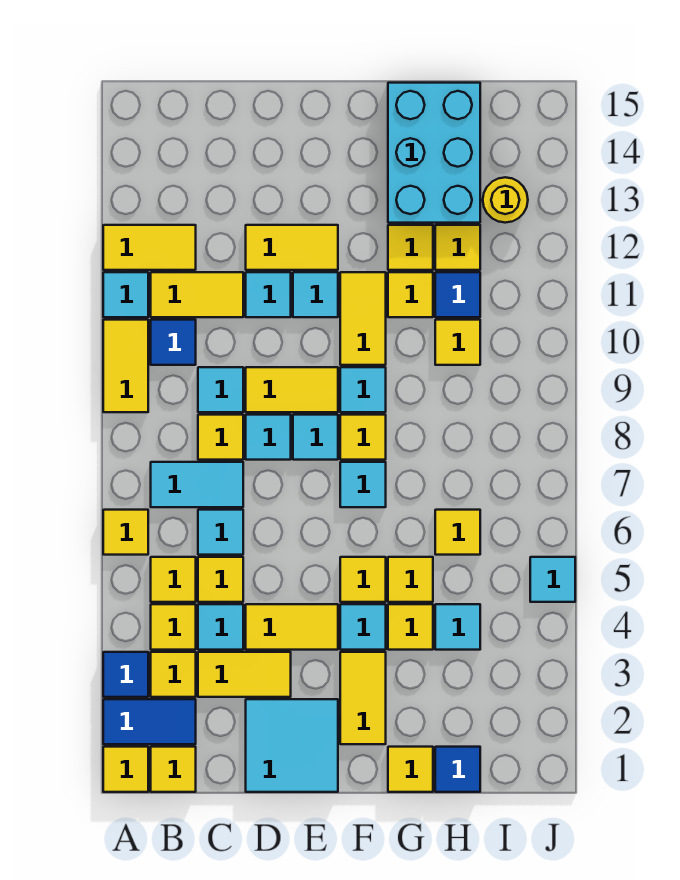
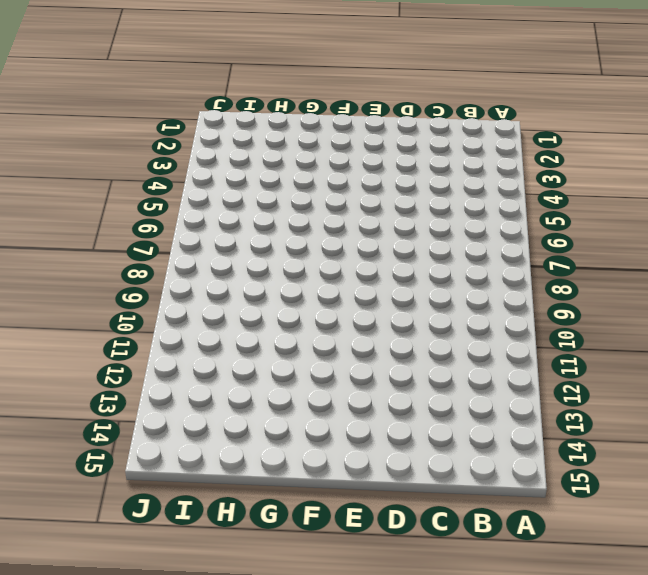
none -> yellow tile A1 level 1
none -> blue tile A2:B2 level 1
none -> blue tile A3 level 1
none -> yellow tile A6 level 1

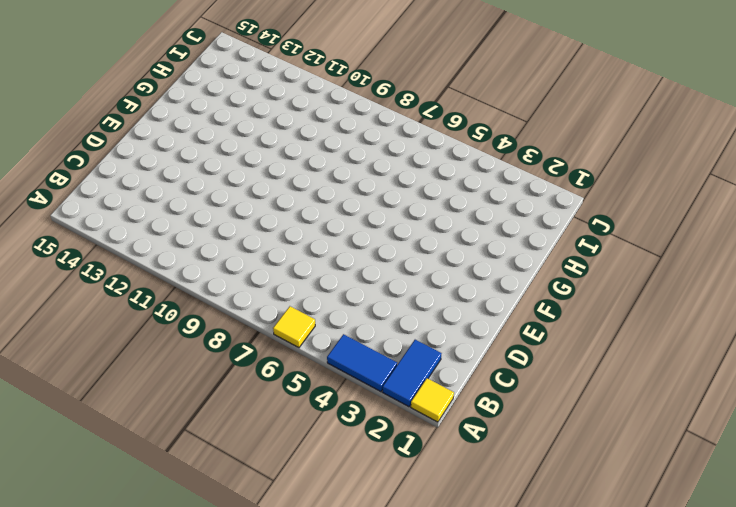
blue tile A3:A4 level 1 -> blue tile A3 level 1
none -> yellow tile A9:A10 level 1
none -> cyan tile A11 level 1
none -> yellow tile A12:B12 level 1
none -> yellow tile B1 level 1

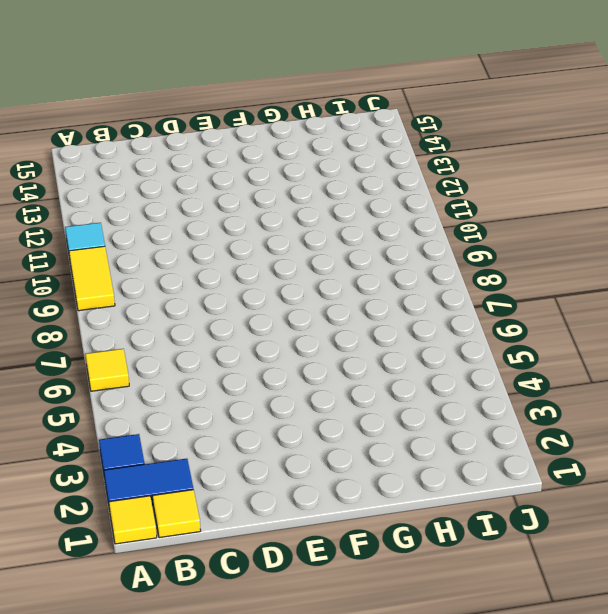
none -> yellow tile A12:B12 level 1
none -> yellow tile B3 level 1
none -> yellow tile B4 level 1
none -> yellow tile B5 level 1

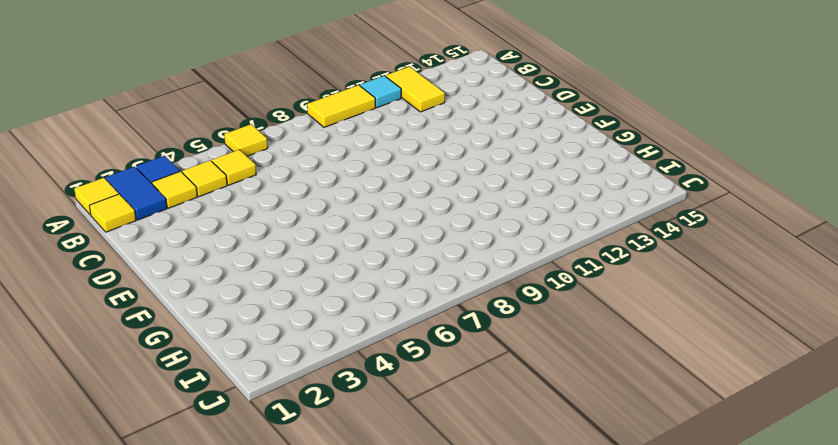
none -> cyan tile B7:C7 level 1
none -> blue tile B10 level 1
none -> yellow tile B11:C11 level 1
none -> yellow tile C3:D3 level 1

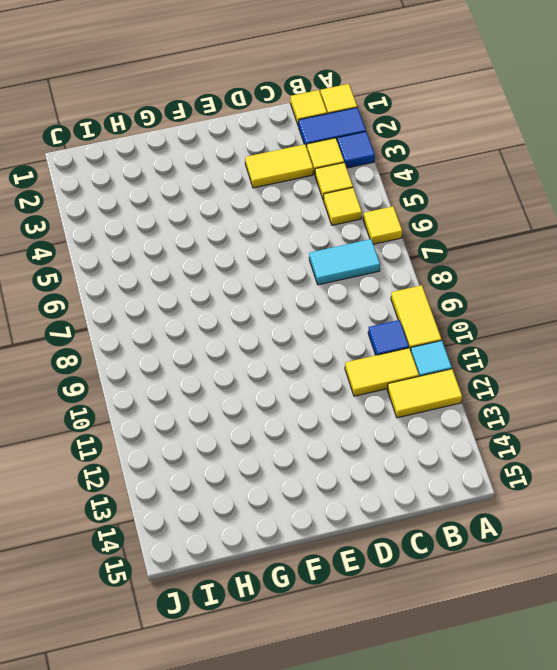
none -> cyan tile C4 level 1
none -> yellow tile C5 level 1
none -> cyan tile C6 level 1
none -> yellow tile C8 level 1

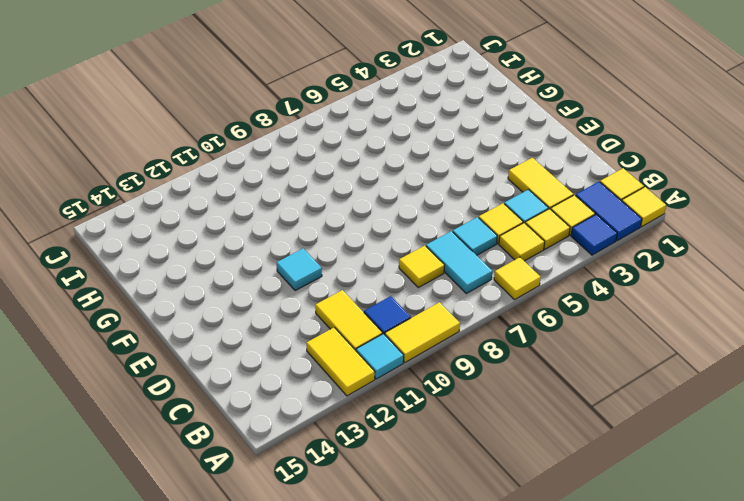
none -> cyan tile C9 level 1
none -> cyan tile D1:E2 level 1
none -> yellow tile D4:E4 level 1
none -> cyan tile D8 level 1

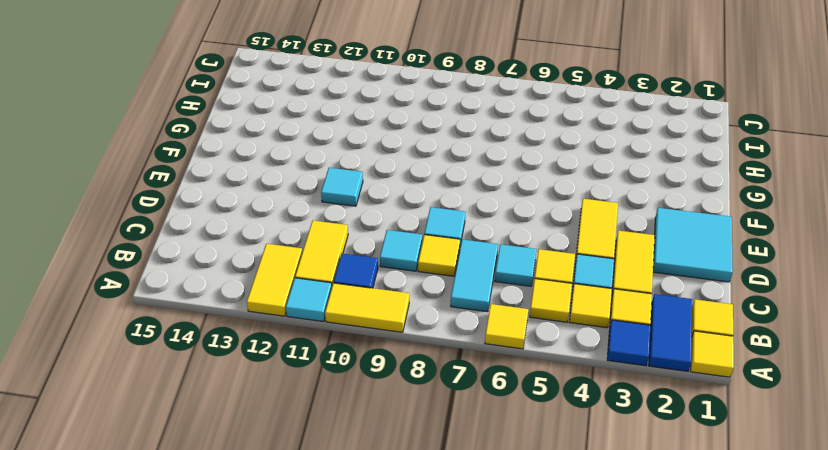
none -> yellow tile D9:E9 level 1
none -> cyan tile D11 level 1
none -> yellow tile D12:E12 level 1
none -> cyan tile E8 level 1

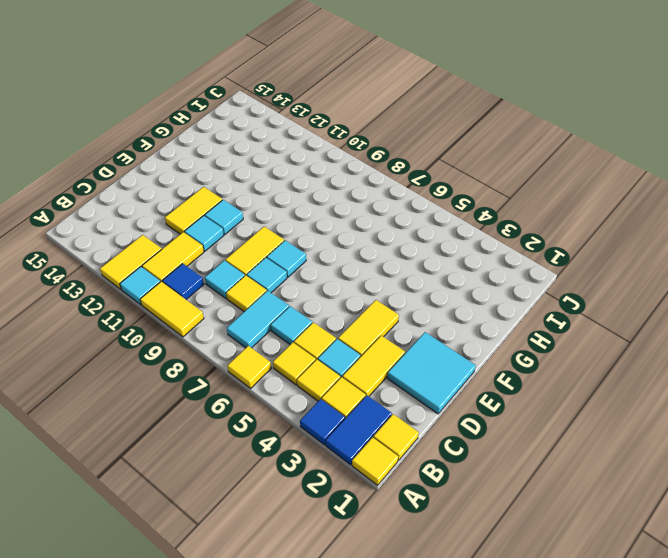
none -> yellow tile F2:F3 level 1
none -> cyan tile F4 level 1
none -> yellow tile F5 level 1
none -> cyan tile F7 level 1

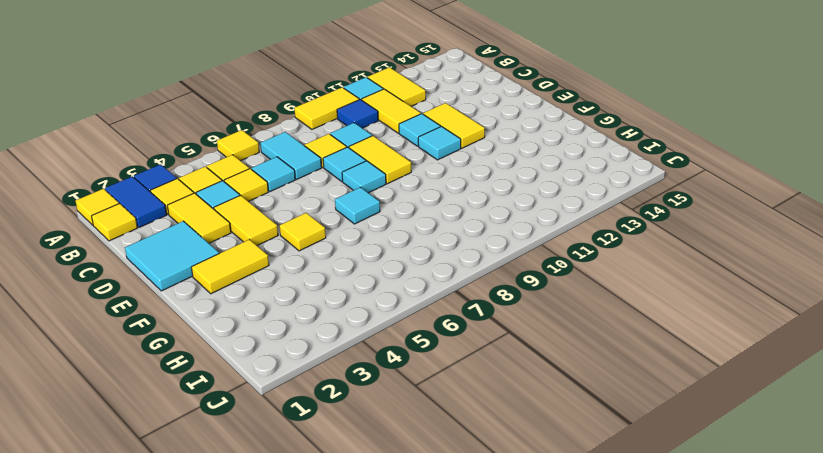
none -> cyan tile F4 level 1
none -> yellow tile F8 level 1
none -> cyan tile F9 level 1
none -> yellow tile F10:F11 level 1

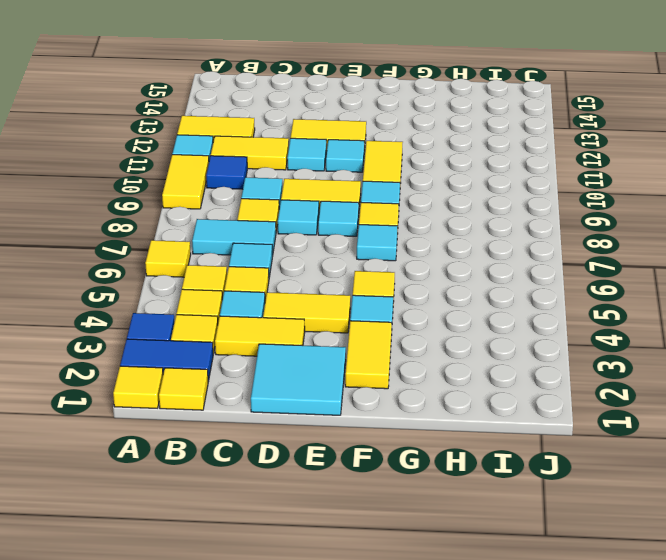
none -> yellow tile G1 level 1
none -> yellow tile G4 level 1
none -> yellow tile G5 level 1
none -> yellow tile G11 level 1

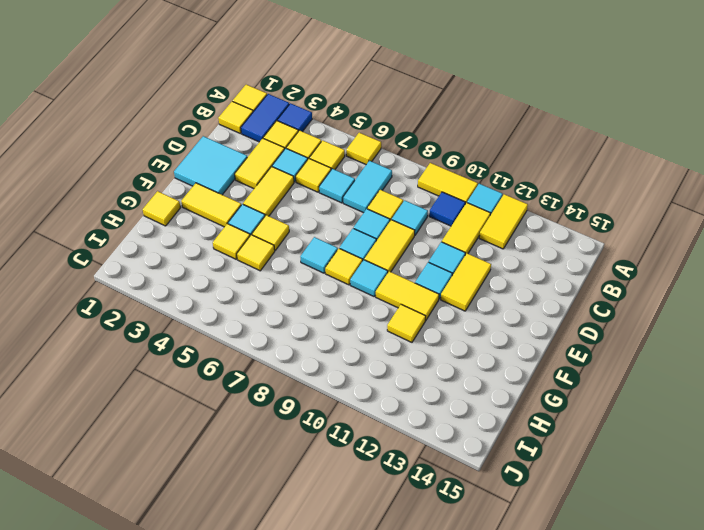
none -> yellow tile G12 level 1
none -> cyan brick G13:H15 level 1
none -> blue tile H1 level 1
none -> cyan tile H4 level 1

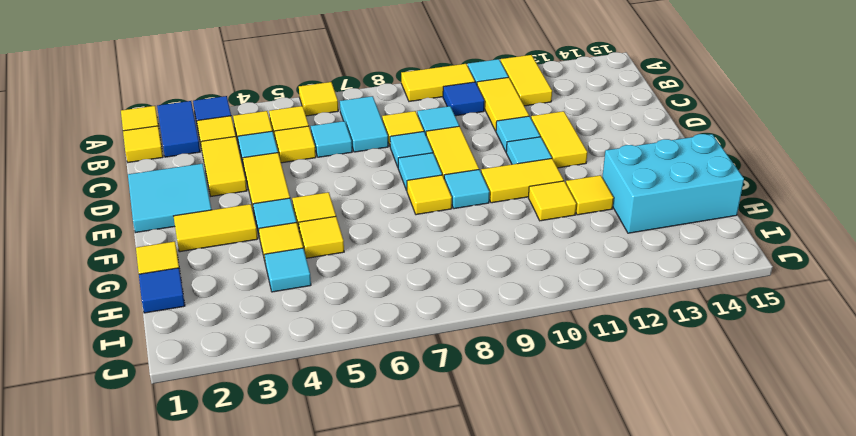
none -> cyan tile F7 level 1
none -> yellow tile H6 level 1
none -> yellow tile H10 level 1
none -> blue tile H11 level 1

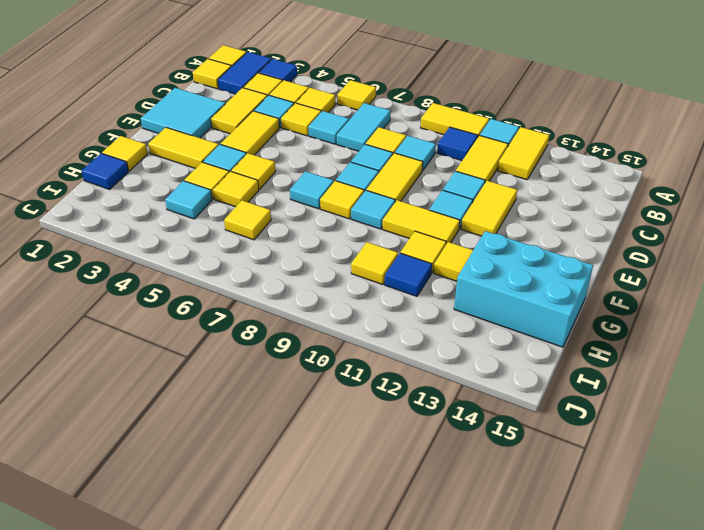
none -> yellow tile H12 level 1
none -> yellow round brick I13 level 1
none -> cyan tile J5 level 1

